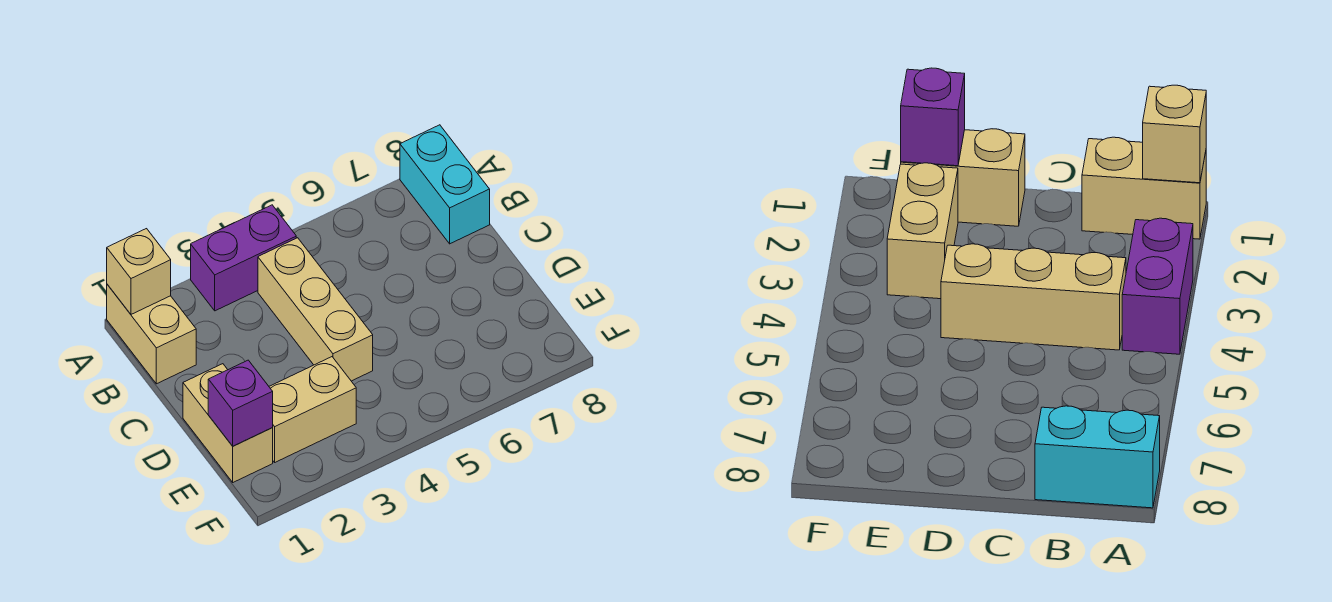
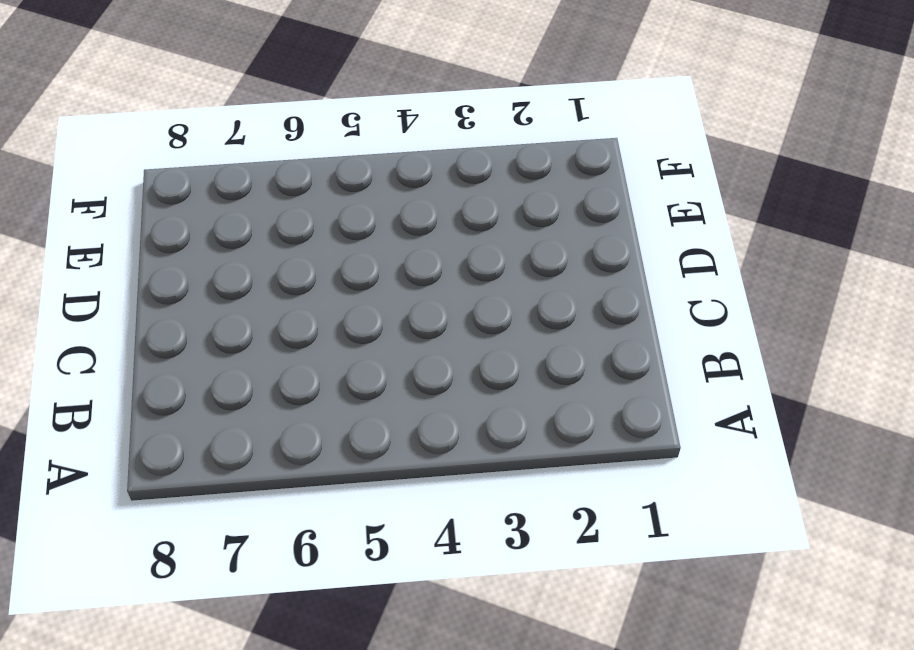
none -> tan brick A1:B1 level 1
none -> purple brick A3:A4 level 1

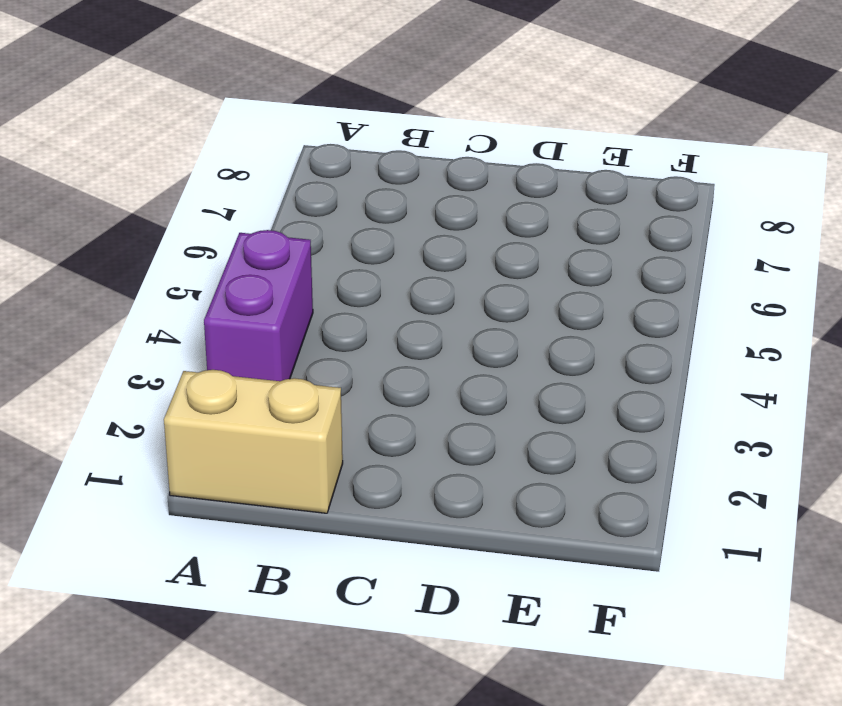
none -> cyan brick A8:B8 level 1
none -> tan brick B4:D4 level 1

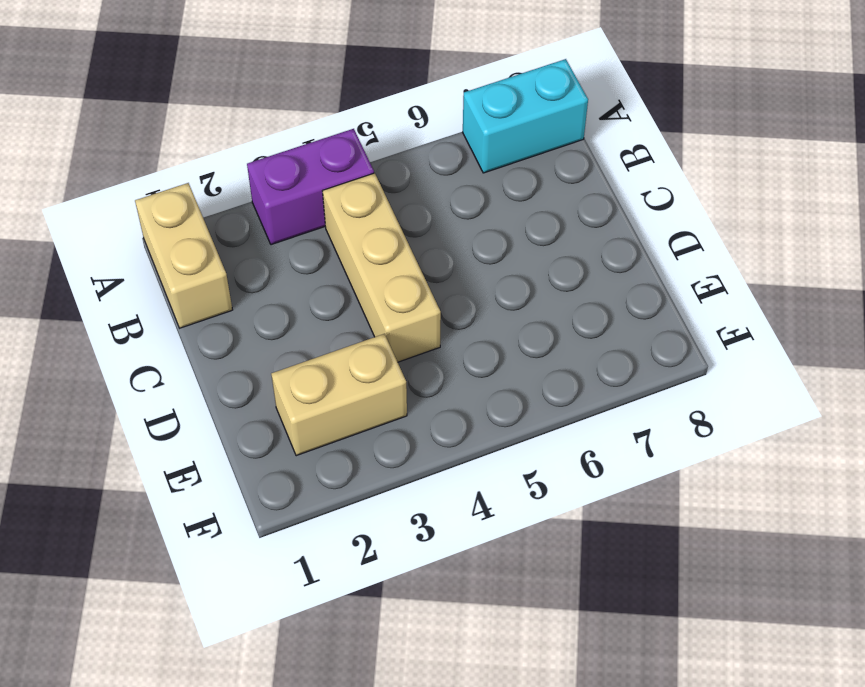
cyan brick A7:A8 level 1 -> cyan brick A8:B8 level 1
none -> tan brick D1:E1 level 1
none -> tan brick A1 level 2

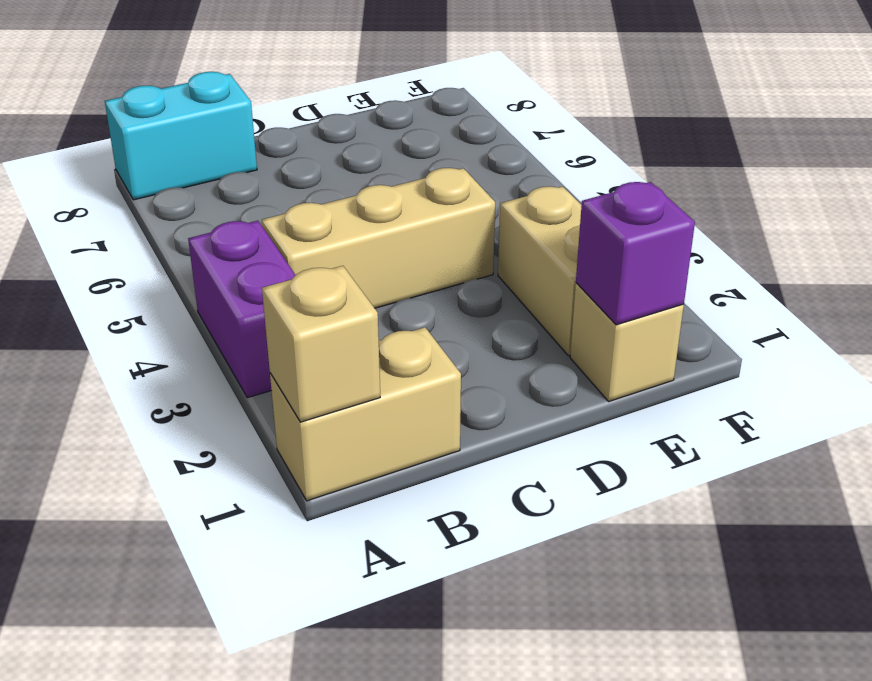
tan brick E1 level 1 -> tan brick D1:E1 level 1

